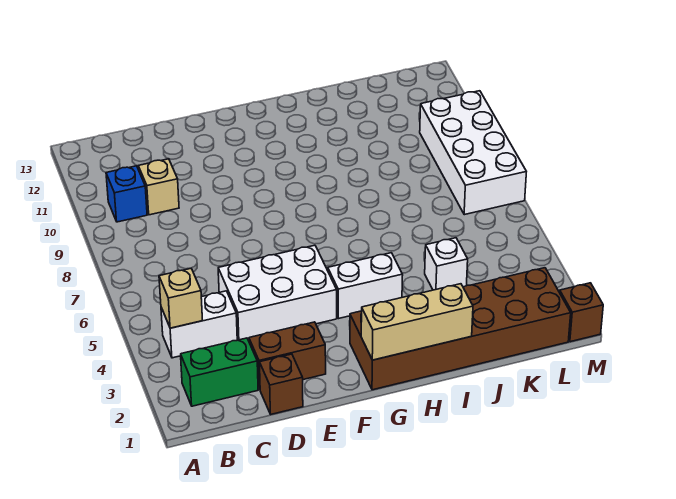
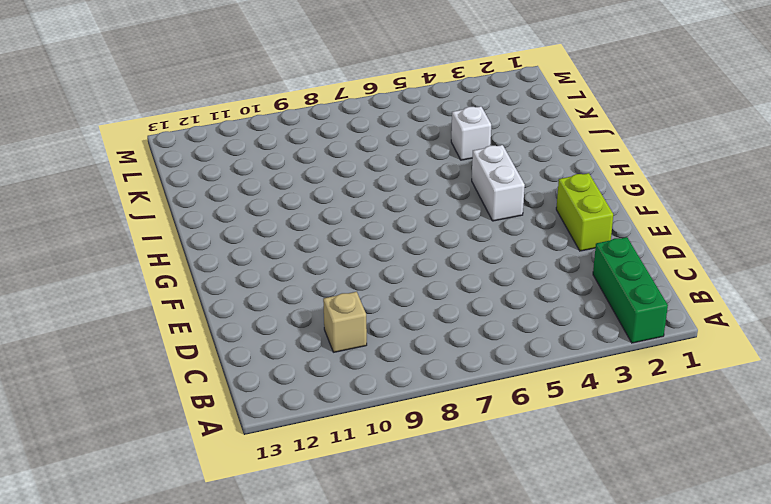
green brick A2:C2 level 1 -> green brick B2:C2 level 1
lime brick E2:F2 level 1 -> brown brick D2:E2 level 1
none -> white brick B4:C4 level 1
none -> blue brick B10 level 1
none -> brown brick D1 level 1

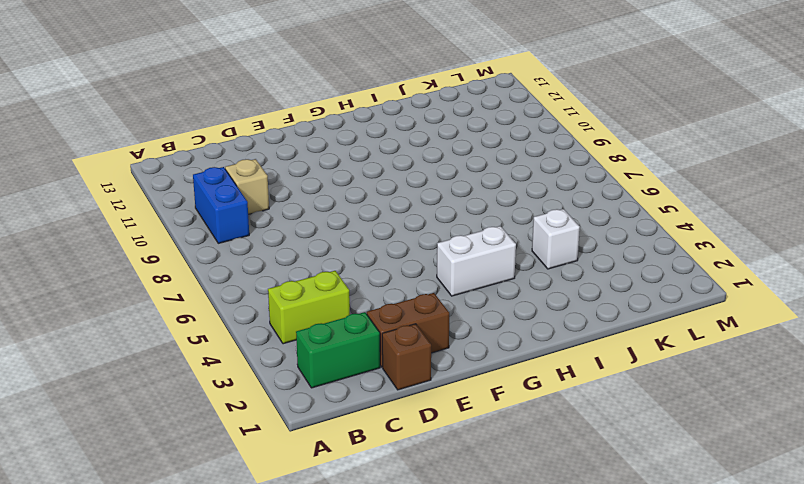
lime brick B4:C4 level 1 -> white brick B4:C4 level 1
blue brick B9:B10 level 1 -> blue brick B10 level 1
none -> white brick D4:F5 level 1
none -> brown brick G1:L2 level 1
none -> white brick L7:M10 level 1

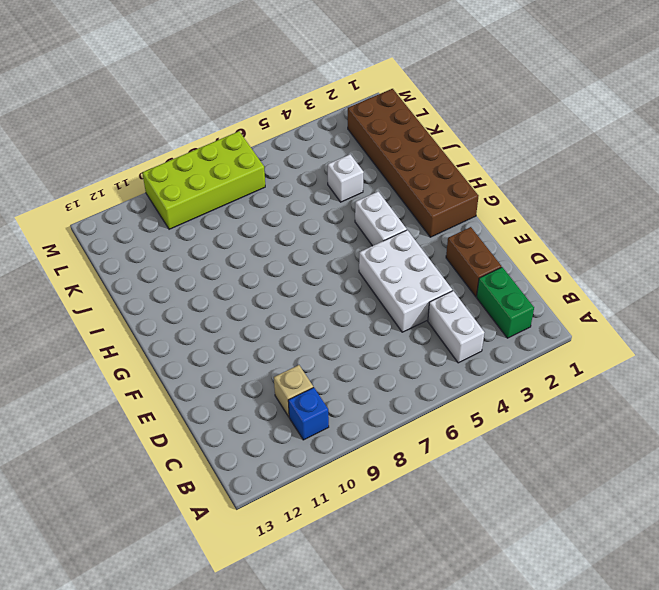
lime brick L7:M10 level 1 -> white brick L7:M10 level 1
none -> brown brick D1 level 1
none -> brown brick M1 level 1
none -> tan brick B4 level 2

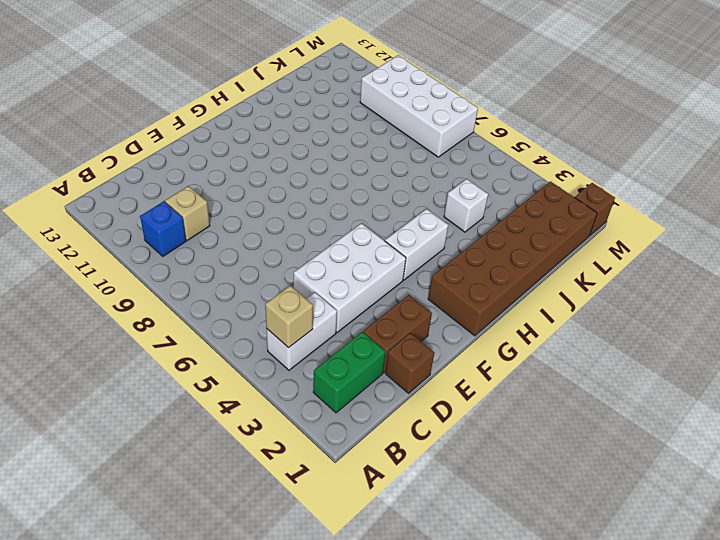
none -> tan brick G1:I1 level 2

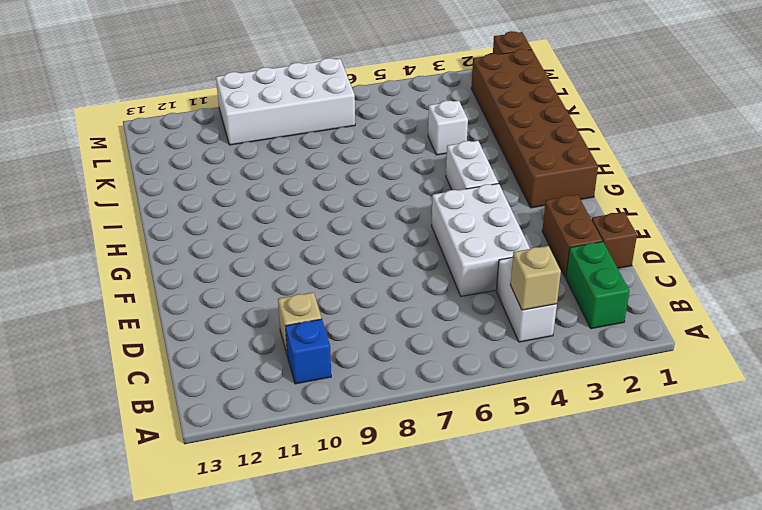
none -> tan brick G1:I1 level 2

